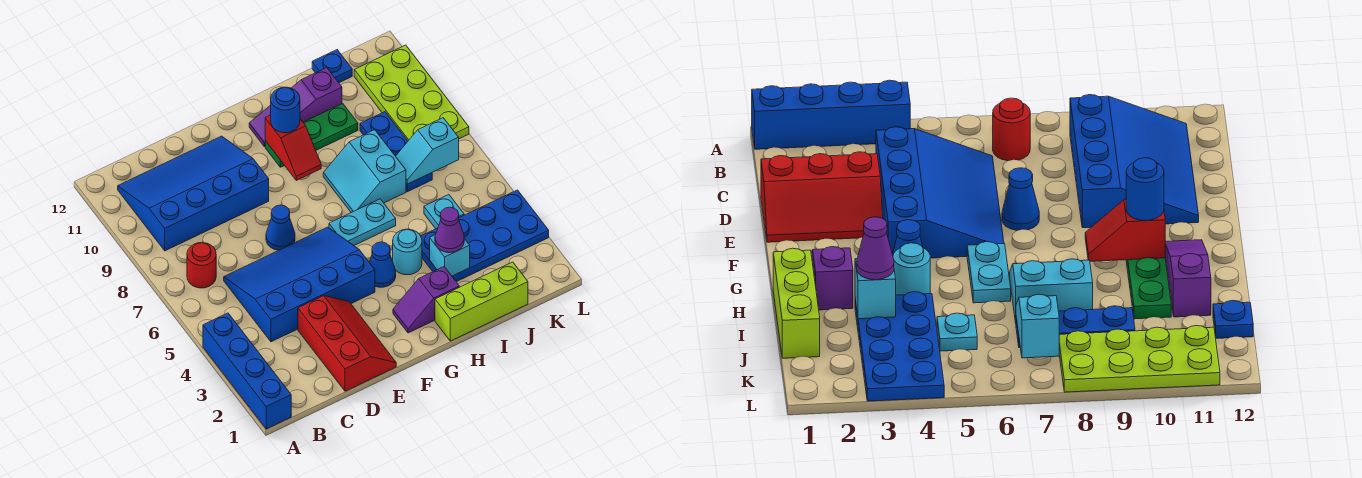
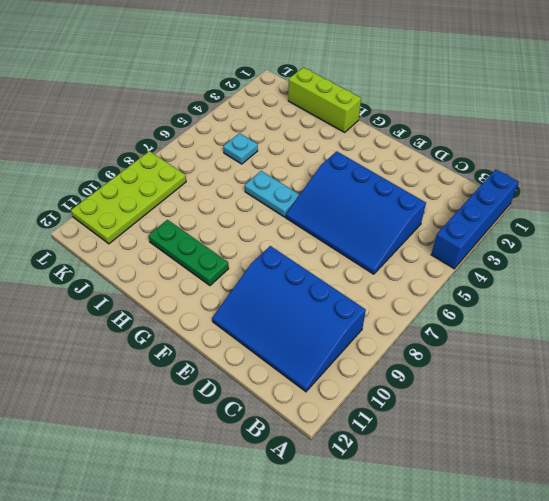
none -> red round brick B7 level 1
none -> red slope D1:E3 level 1 top D
none -> blue cone E7 level 1

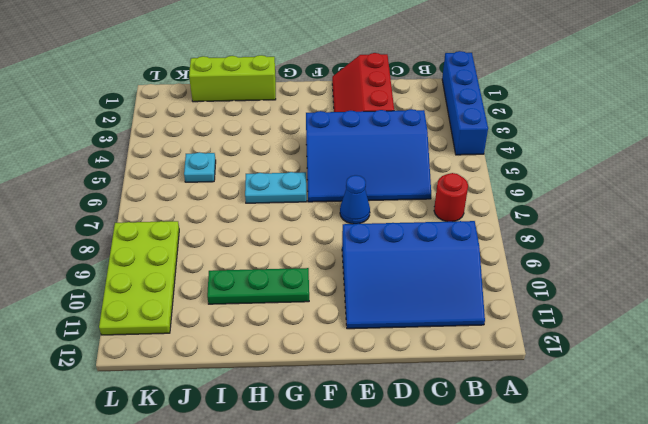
none -> purple slope G2:H2 level 1 top H
none -> blue cone G4 level 1
none -> purple slope G11:I11 level 1 top I

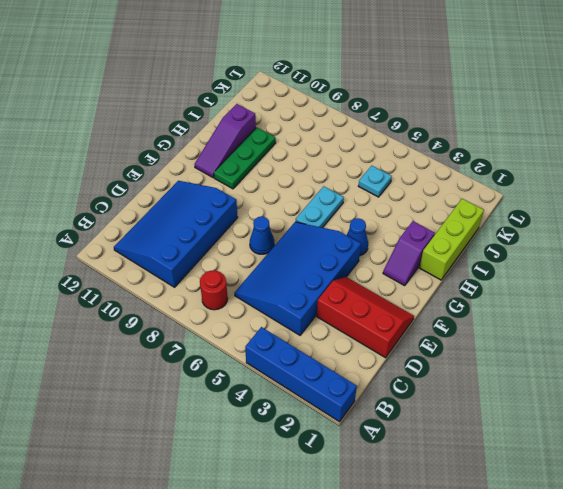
none -> cyan round brick H4 level 1
none -> cyan slope H7:I8 level 1 top I
none -> blue plate I3:L4 level 1

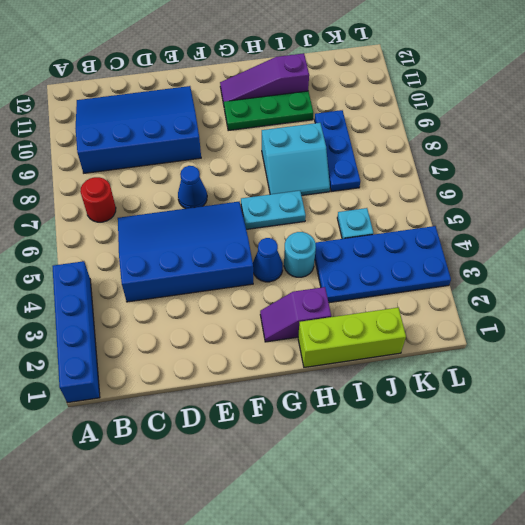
cyan slope H7:I8 level 1 top 8 -> cyan slope H7:I8 level 1 top I
none -> red slope D1:E3 level 1 top D
none -> blue plate J12 level 1
none -> lime plate K8:L11 level 1

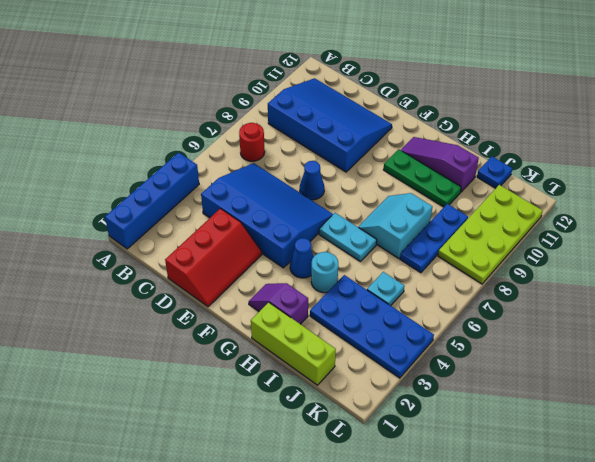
none -> red slope G9:G10 level 2 top 10
none -> cyan brick I3 level 2
none -> cyan slope J7:K7 level 2 top K

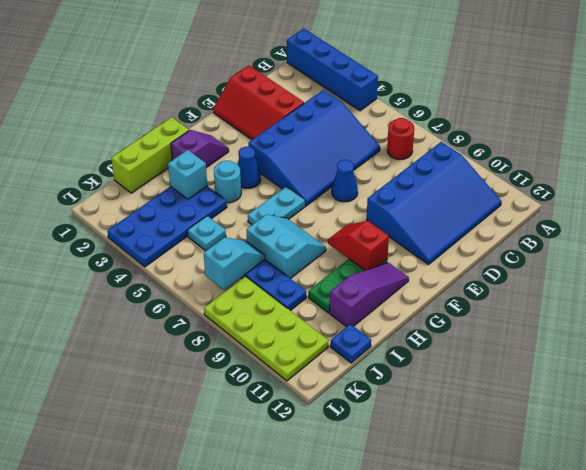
none -> blue round brick G10 level 3
none -> purple cone I3 level 3

